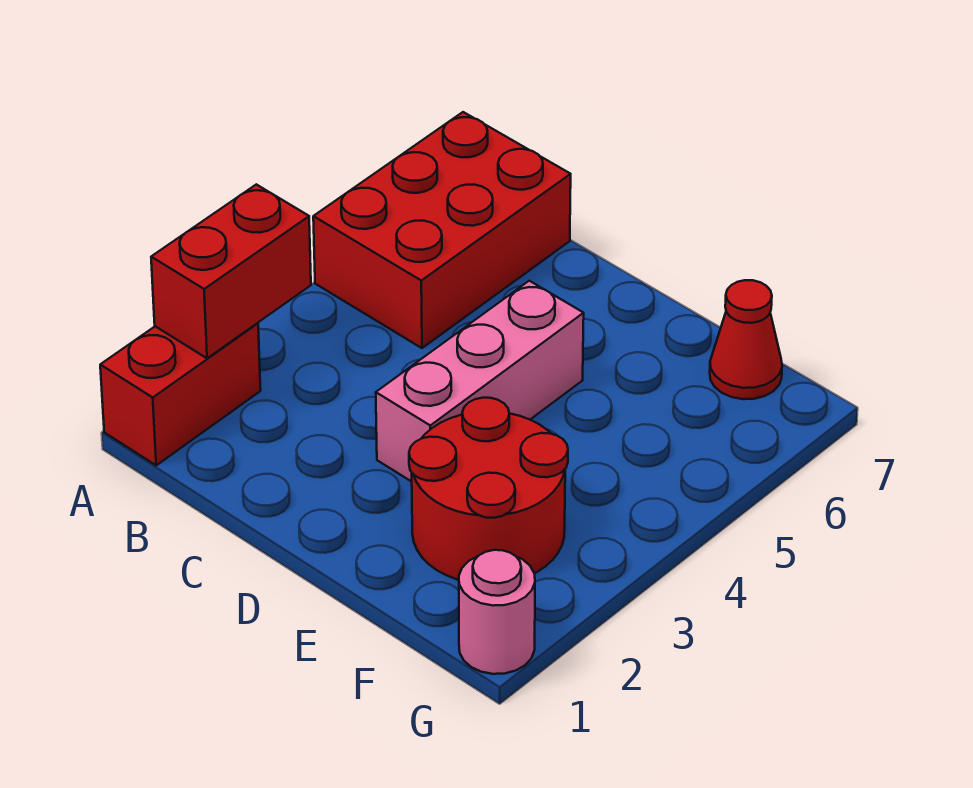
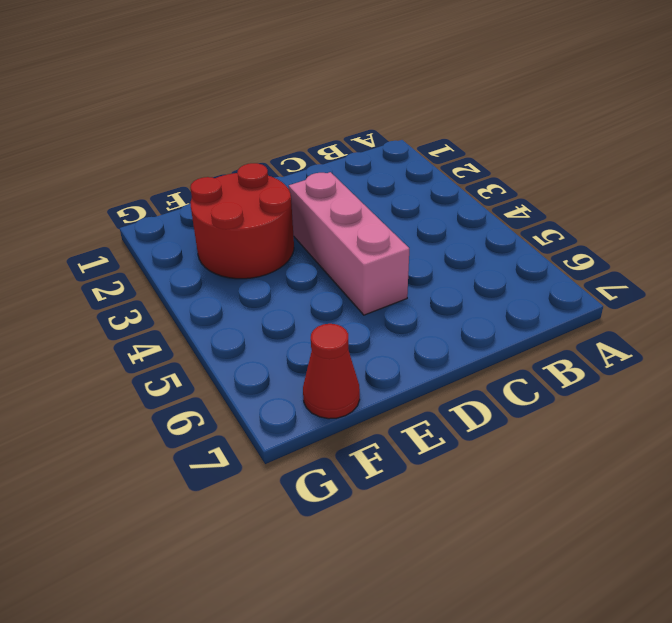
none -> red brick A1:A2 level 1
none -> red brick A5:B7 level 1

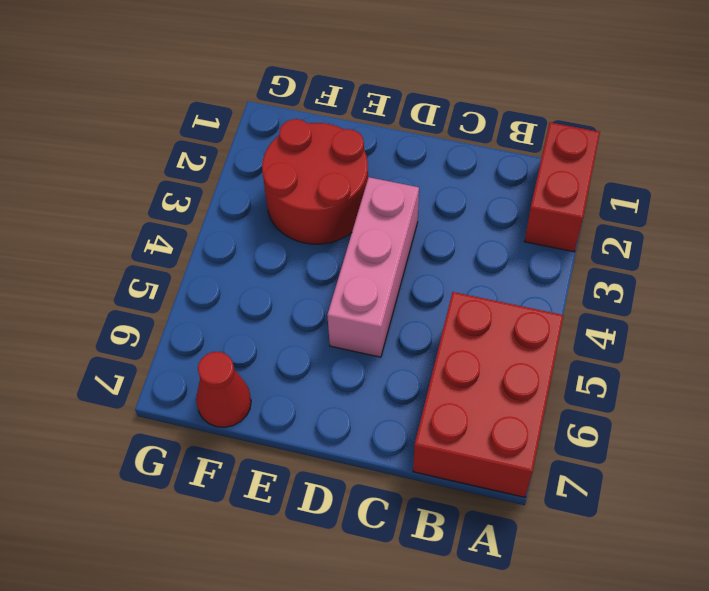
none -> pink round brick G1 level 1
none -> red brick A2:A3 level 2

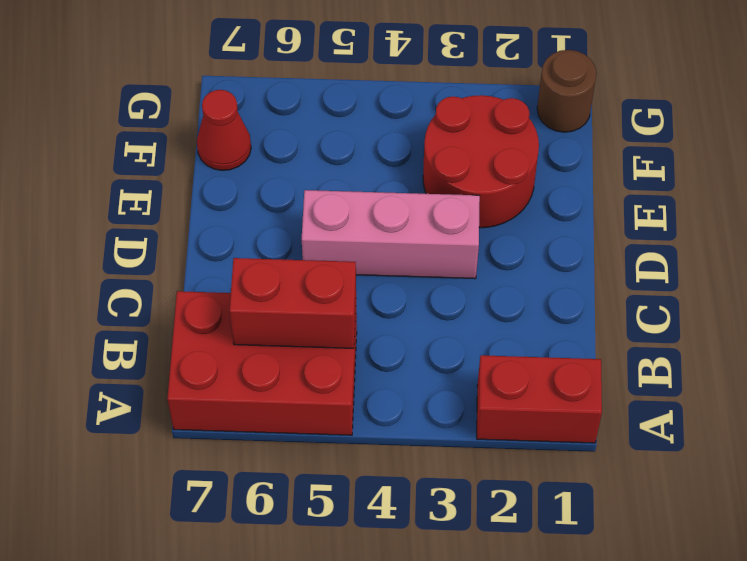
red brick B5:B6 level 2 -> red brick A2:A3 level 2
brown round brick G1 level 1 -> pink round brick G1 level 1

